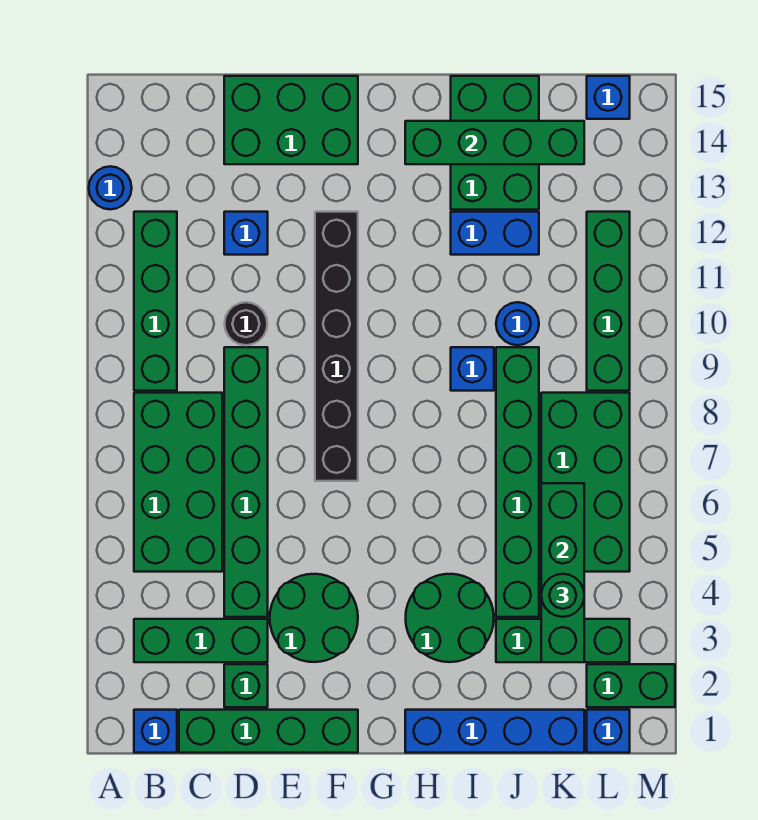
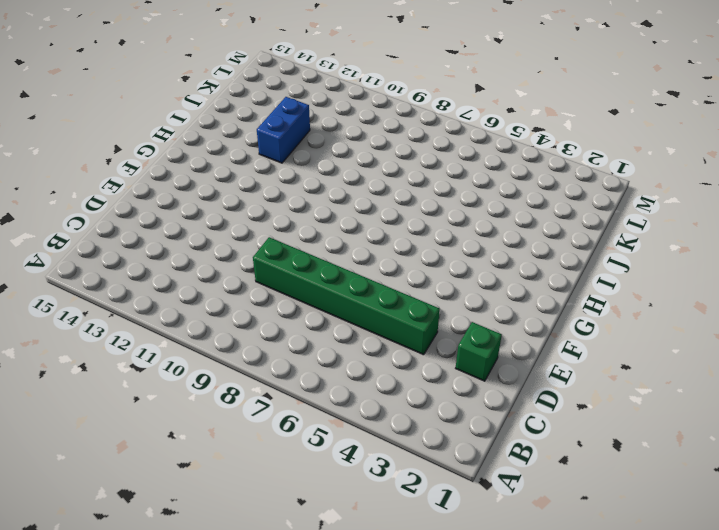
none -> blue round brick A13 level 1
none -> blue brick B1 level 1
none -> green brick B3:D3 level 1

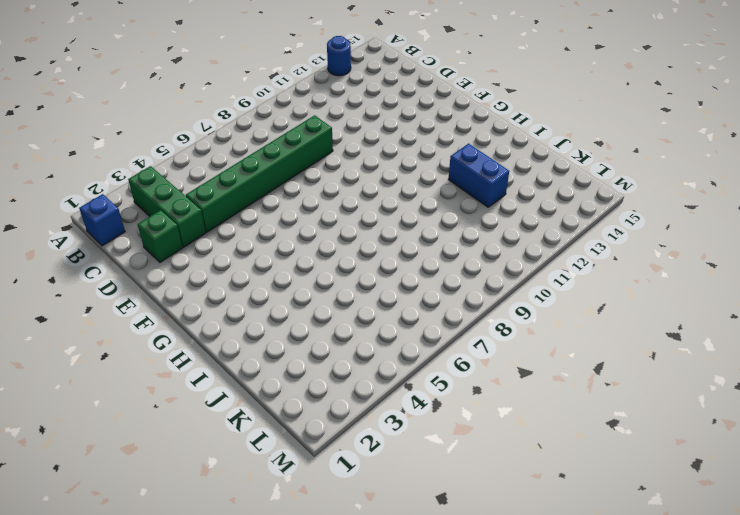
none -> green brick B5:C8 level 1
none -> green brick B9:B12 level 1
none -> green brick C1:F1 level 1

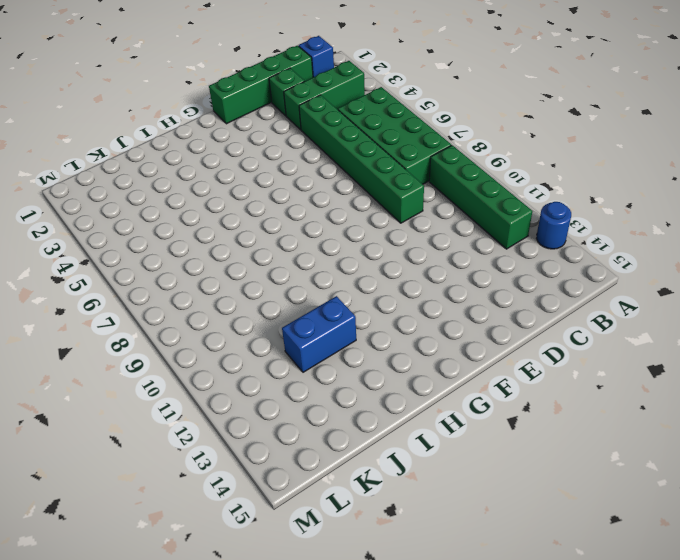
none -> black round brick D10 level 1
none -> blue brick D12 level 1
none -> green brick D14:F15 level 1

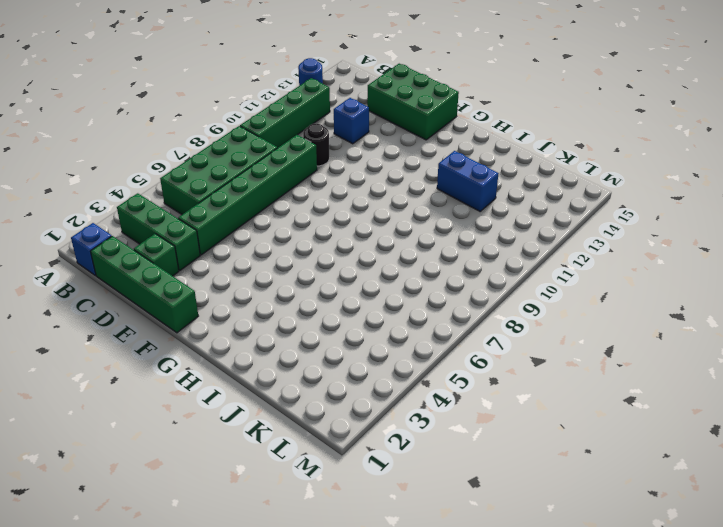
none -> green round brick E3:F4 level 1
none -> black brick F7:F12 level 1
none -> blue brick H1:K1 level 1

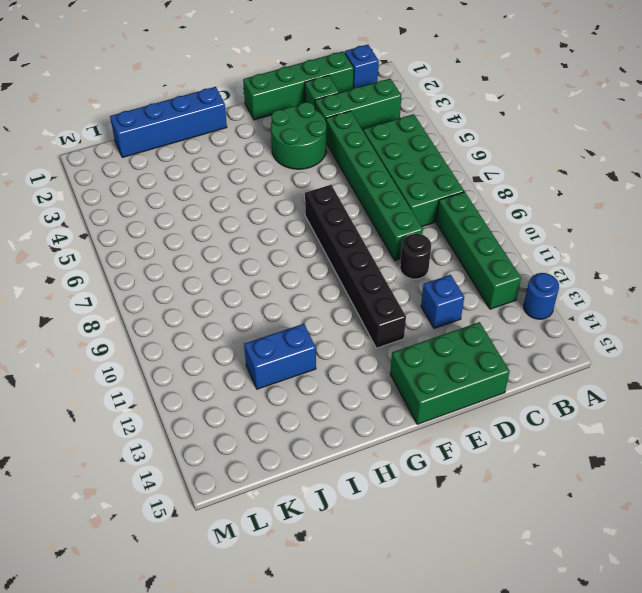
none -> green round brick H3:I4 level 1
none -> blue brick I9 level 1
none -> green brick I13:J15 level 1

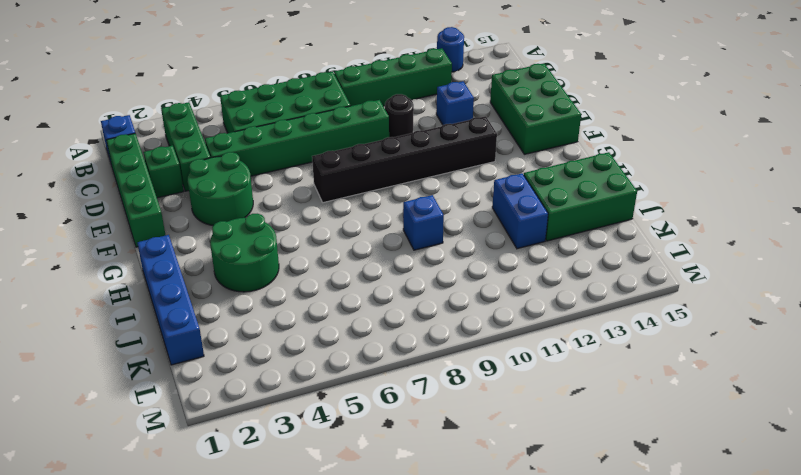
none -> green brick J3:L3 level 1
none -> green brick J4:J9 level 1
none -> blue round brick J10 level 1

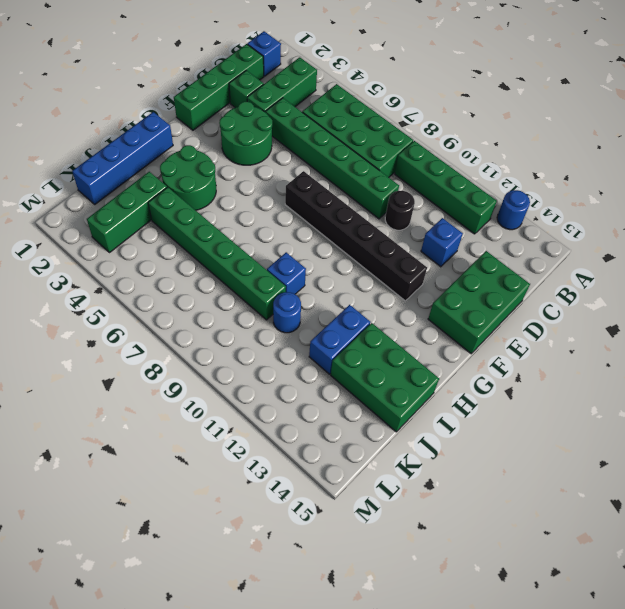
none -> green brick K5:L8 level 1
none -> blue brick L1 level 1
none -> green brick L2:M2 level 1

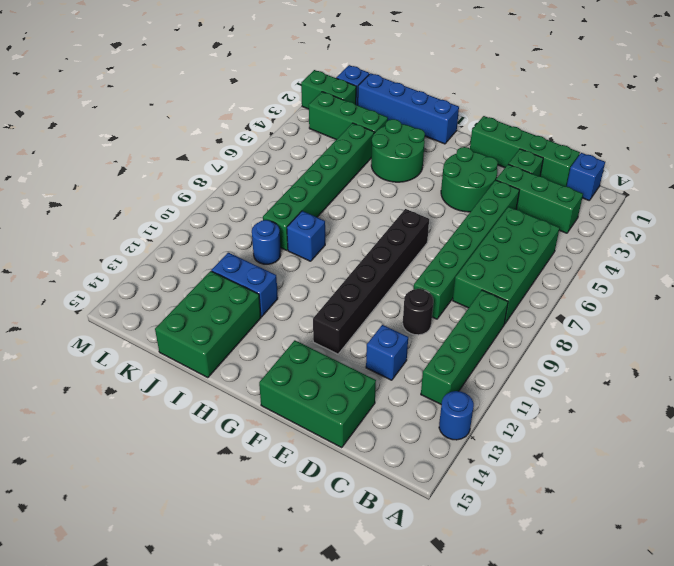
none -> green brick K5:L8 level 1
none -> green brick L9:L12 level 1
none -> blue brick L15 level 1

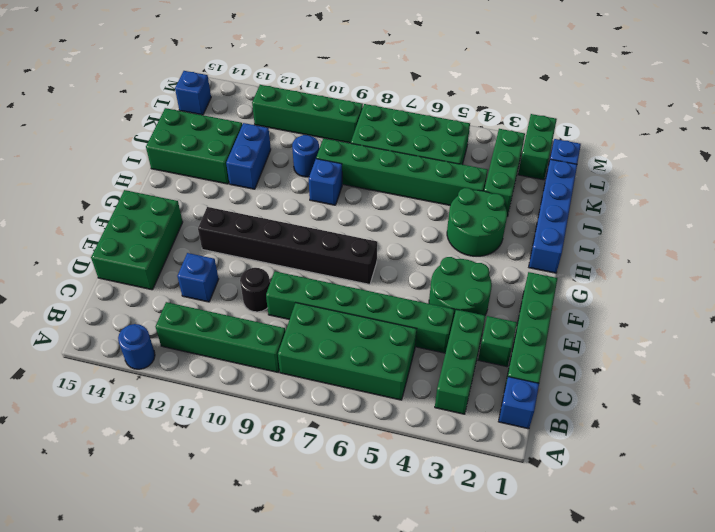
none -> green brick H14:K14 level 2
none -> green brick K3:K6 level 2
none -> green round brick K4 level 3

